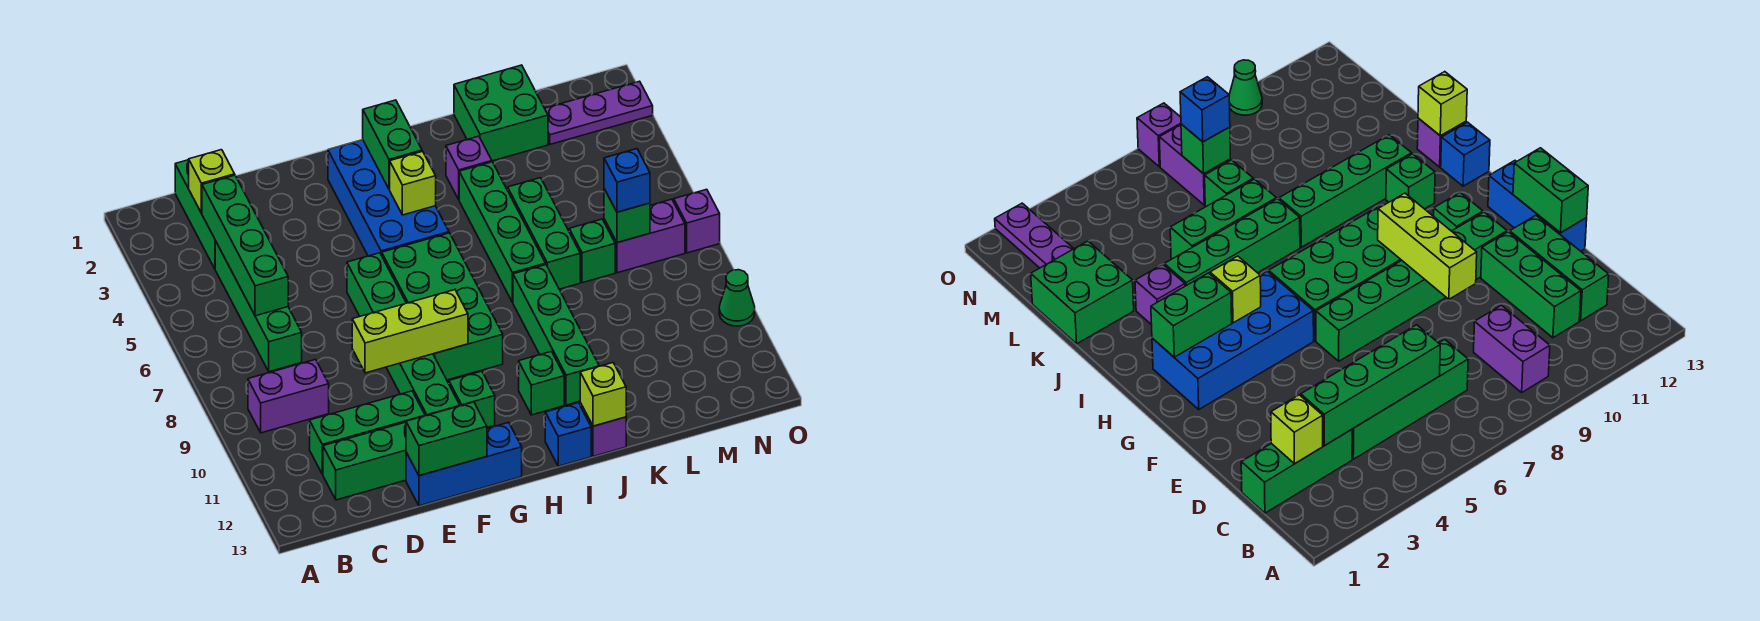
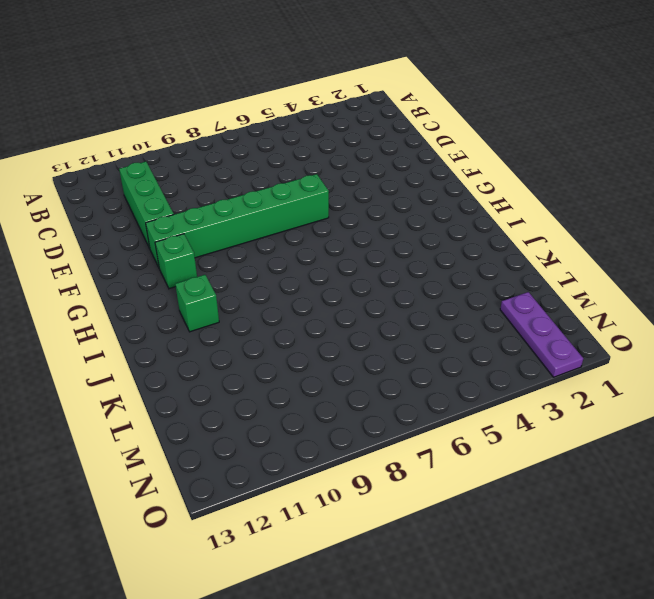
none -> purple brick B9:C9 level 1
none -> green brick C1:C3 level 1
none -> green brick C4:C7 level 1
none -> green brick C12:E12 level 1

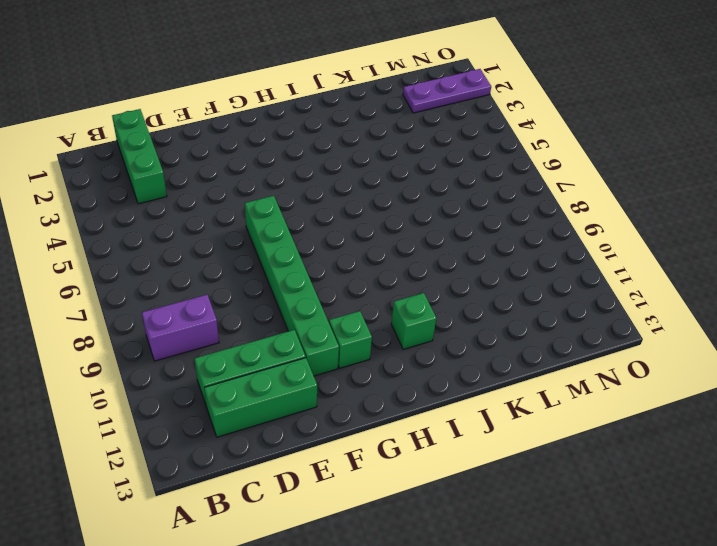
none -> green brick C4:C7 level 1
none -> blue brick E13:G13 level 1
none -> blue brick G2:H5 level 1
none -> green brick G6:H9 level 1

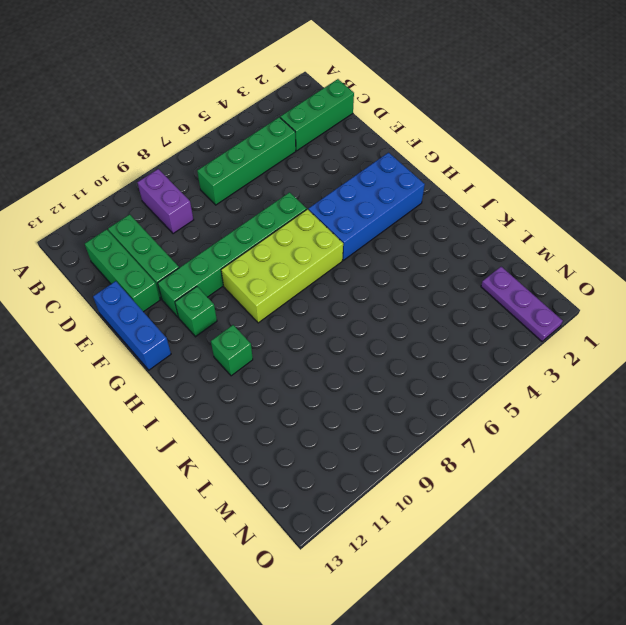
lime brick G6:H9 level 1 -> green brick G6:H9 level 1
none -> blue brick I13 level 1
none -> purple brick J3 level 1
none -> green brick J4:J7 level 1
none -> green brick J8:J11 level 1

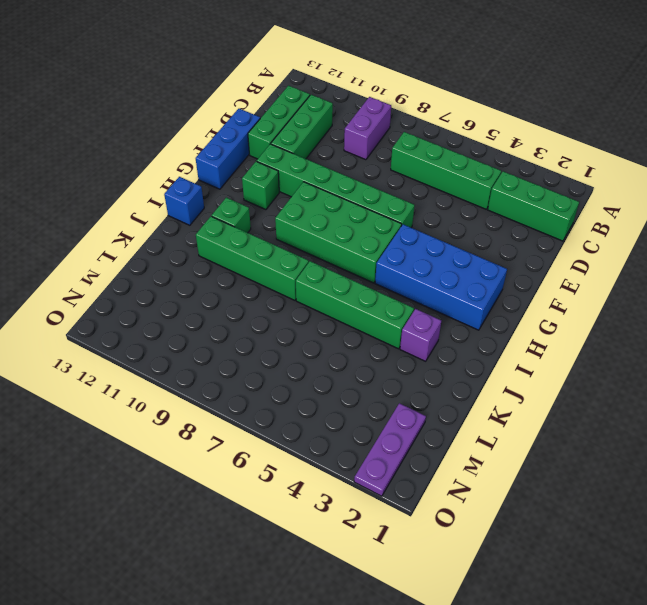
none -> purple brick J13 level 1
none -> green brick K1:L2 level 1
none -> green brick K5:K7 level 1
none -> green brick L7 level 1

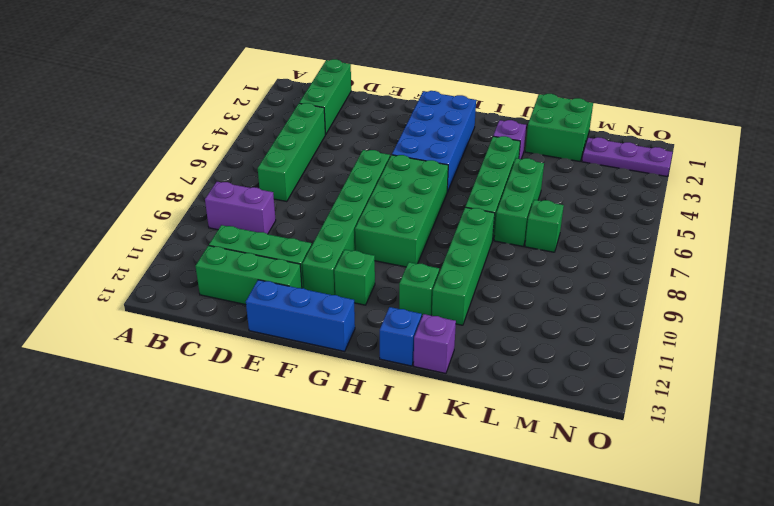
none -> purple brick M7:N7 level 1
none -> purple brick O7 level 1
none -> green cone O10 level 1
none -> lime brick C2 level 2

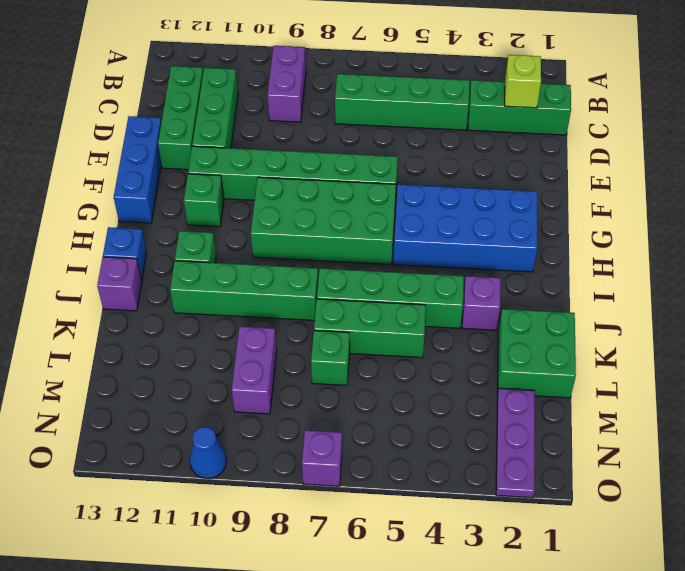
purple brick L9:M9 level 1 -> purple brick M7:N7 level 1
blue cone O10 level 1 -> green cone O10 level 1
none -> green brick C3:C6 level 2
none -> lime brick E9:G9 level 2
none -> green brick E13:F13 level 2
none -> green brick H2:H3 level 2

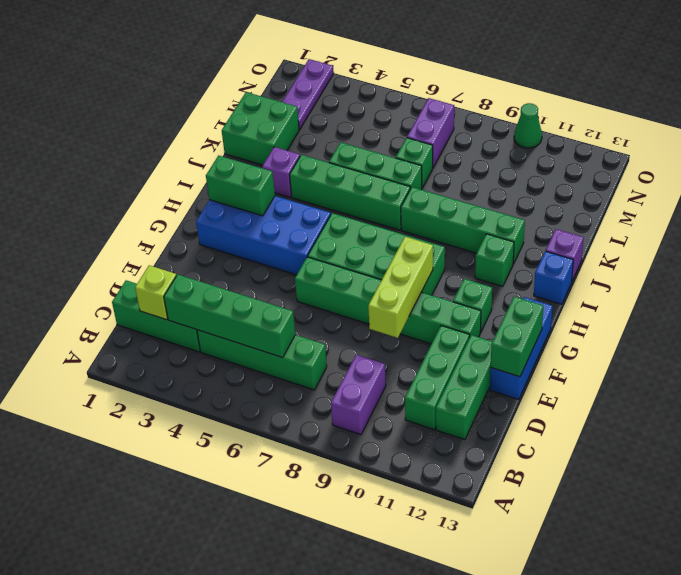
none -> purple brick O7 level 1
none -> lime brick H4 level 2
none -> lime brick J13 level 2
none -> green brick M7 level 2

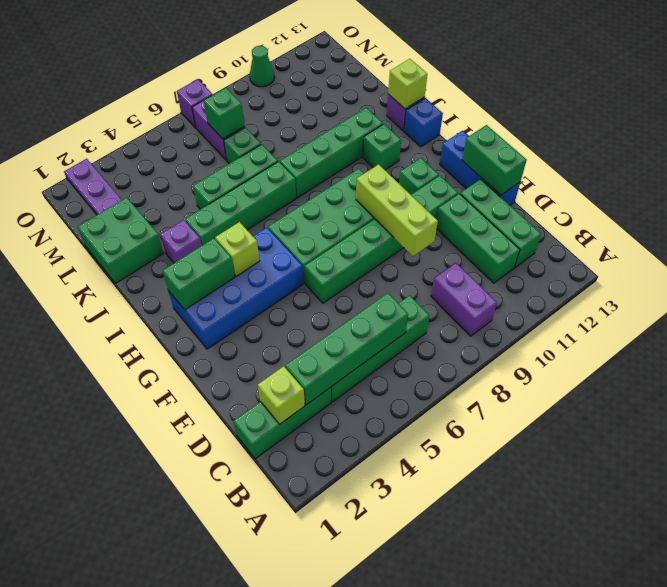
none -> blue brick M7 level 3

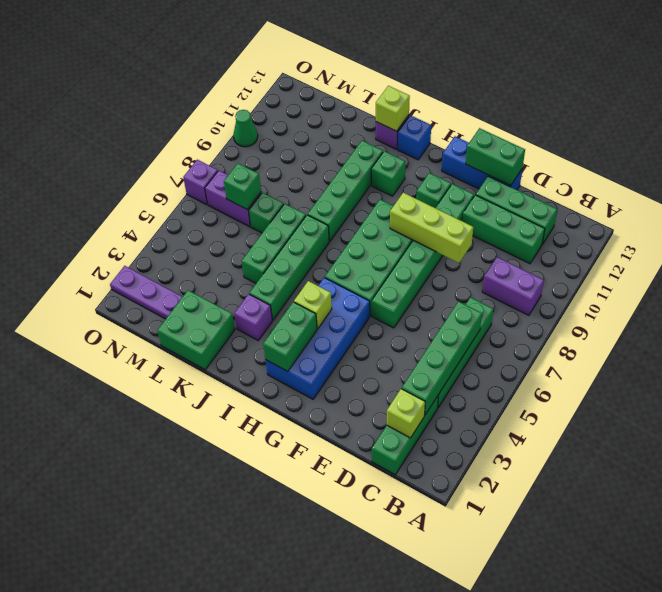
none -> blue brick M7 level 3

